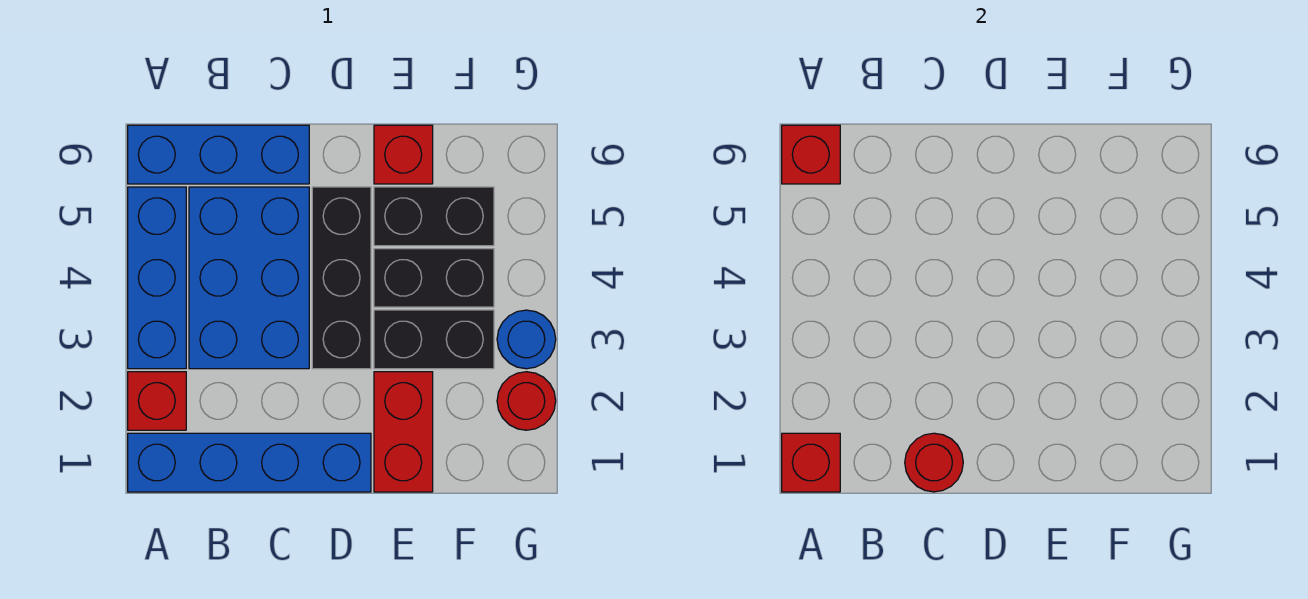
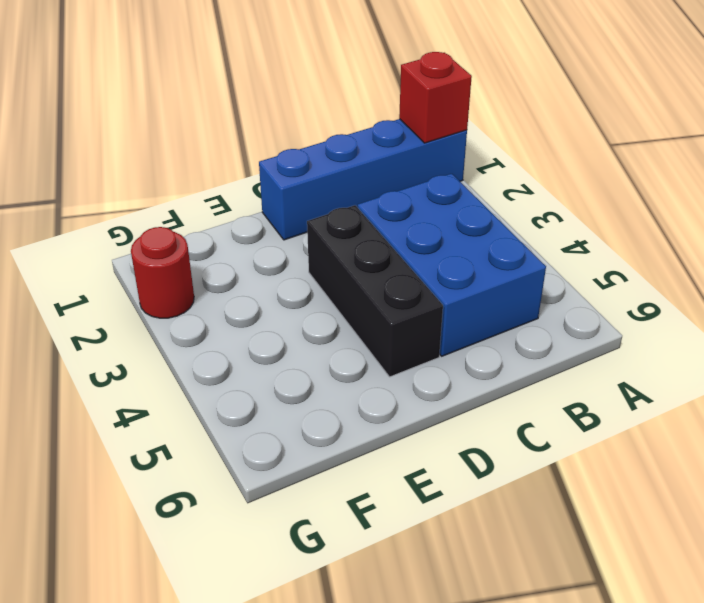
none -> red brick A2 level 1
none -> blue brick A3:A5 level 1
none -> blue brick A6:C6 level 1

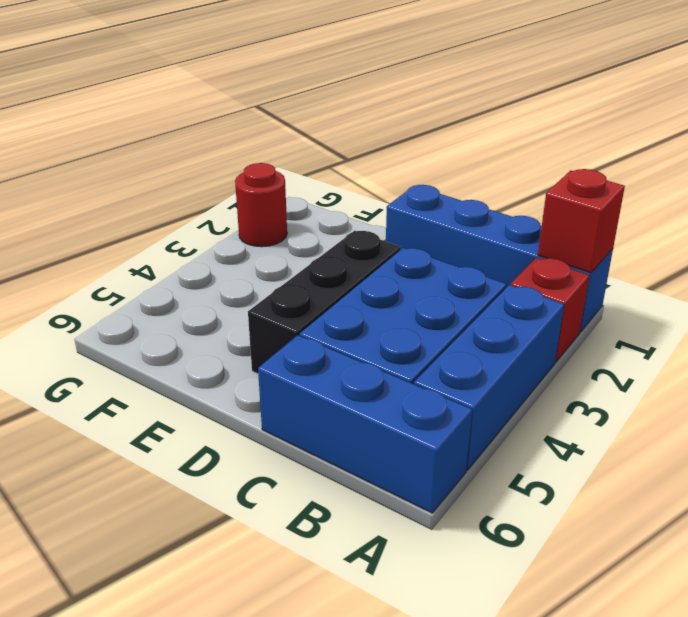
none -> red brick E1:E2 level 1
none -> black brick E3:F3 level 1
none -> black brick E4:F4 level 1

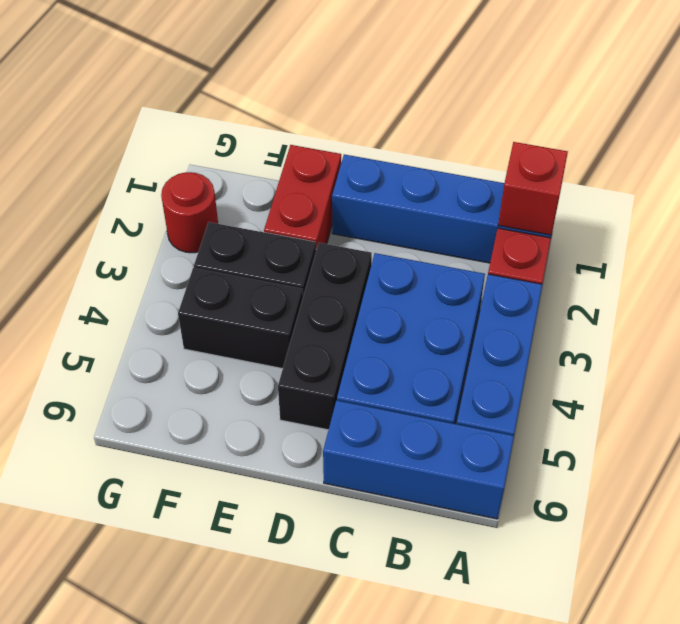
none -> black brick E5:F5 level 1
none -> red brick E6 level 1
none -> blue round brick G3 level 1

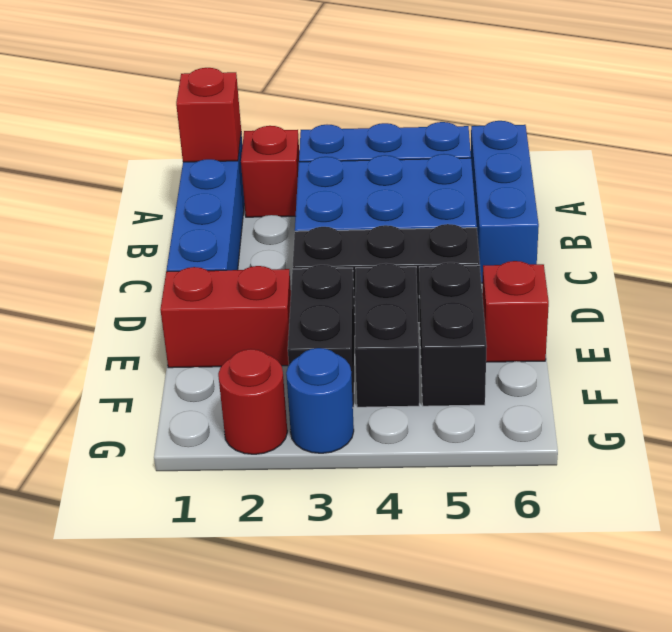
none -> red brick A6 level 2
none -> red round brick C1 level 2

